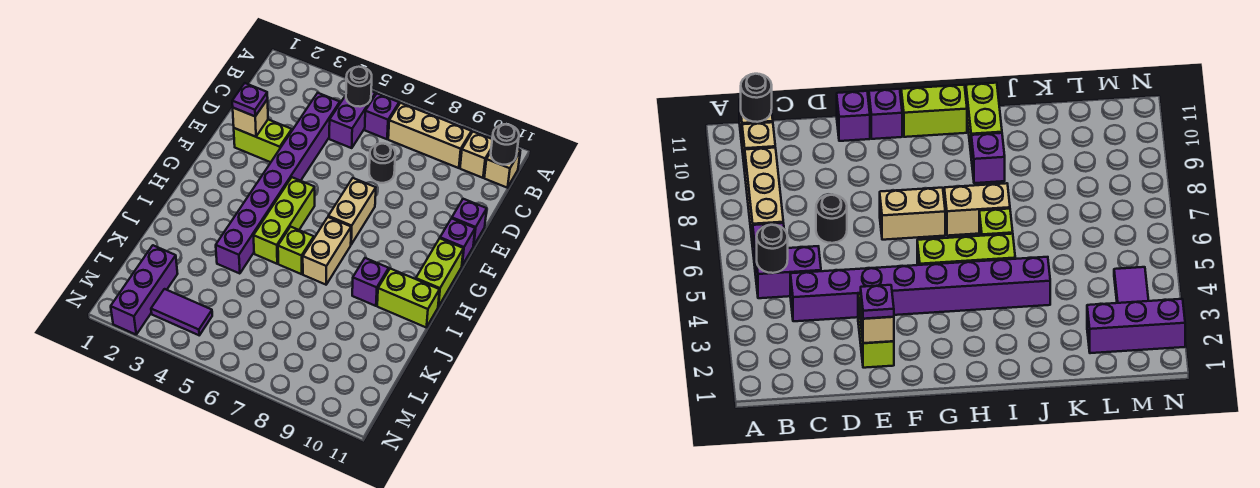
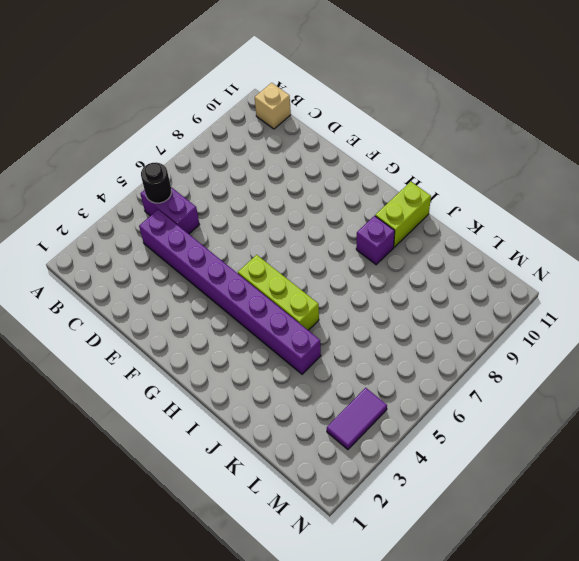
none -> purple brick B6 level 1
none -> tan brick B7:B9 level 1
none -> tan brick B10 level 1

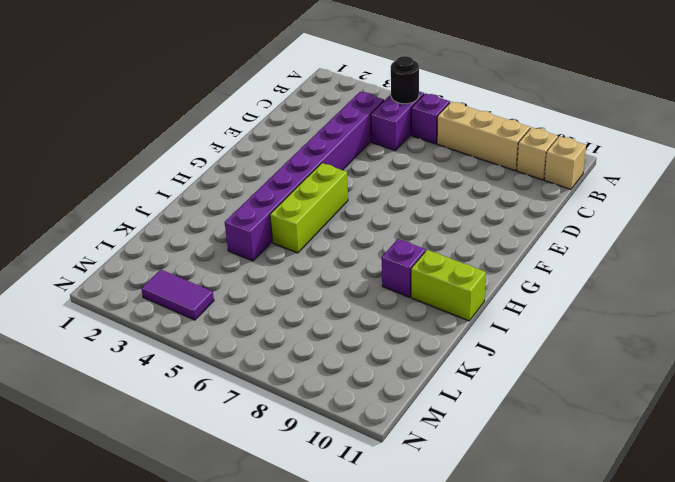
none -> black round brick D7 level 1
none -> lime brick E2:E3 level 1
none -> purple brick E11 level 1

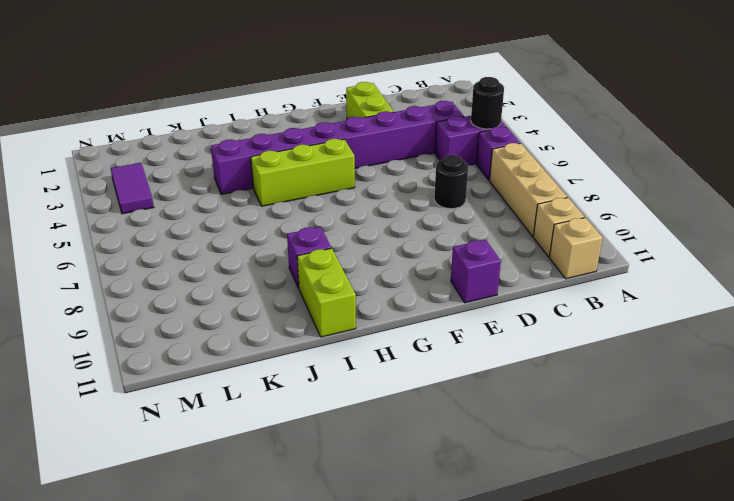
none -> tan brick F7:G7 level 1
none -> purple brick F11 level 1
none -> lime brick G11:H11 level 1

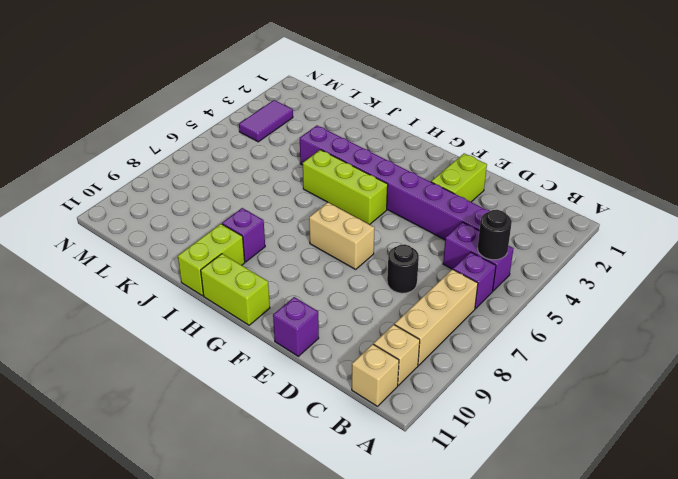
none -> purple brick F11 level 1
none -> tan brick H7:I7 level 1
none -> lime brick I6 level 1

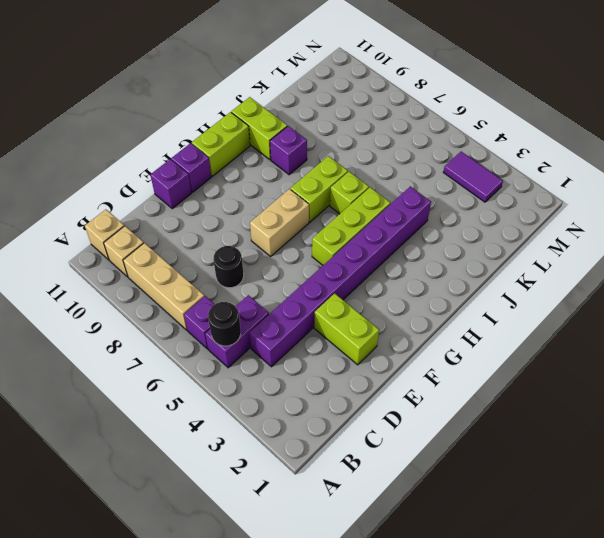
lime brick H7:I7 level 1 -> tan brick H7:I7 level 1
none -> purple brick L2:N2 level 1
none -> black round brick B11 level 2
none -> tan brick E2 level 2

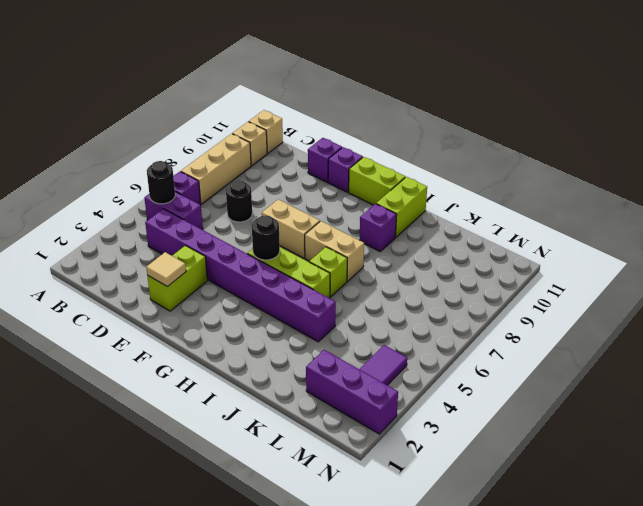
tan tile E2 level 2 -> tan brick E2 level 2
black round brick G5 level 2 -> black round brick B11 level 2
none -> purple plate E2 level 3

